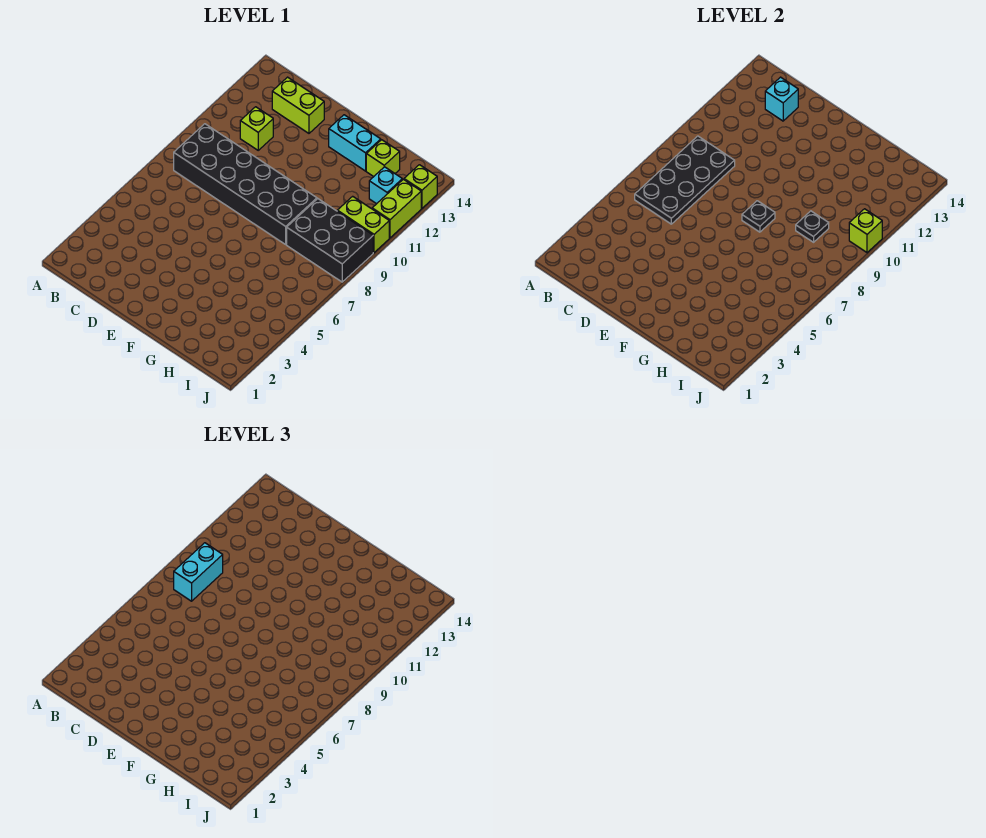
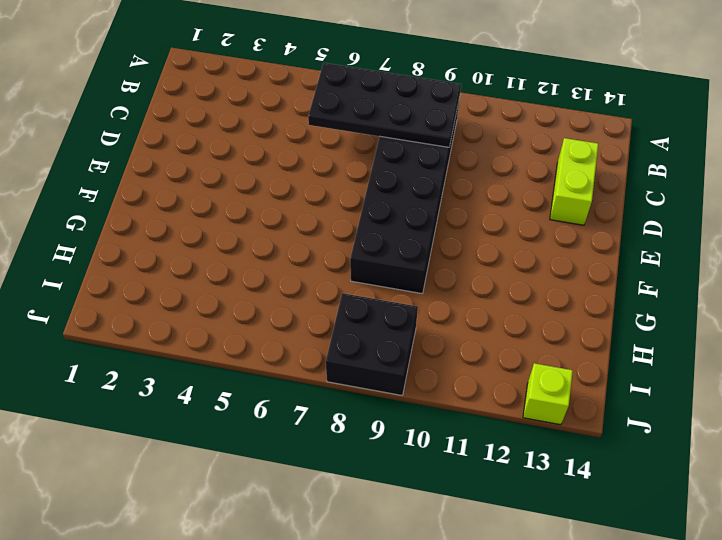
black brick I8:J9 level 1 -> black brick H8:J9 level 1
none -> lime brick C11 level 1
none -> cyan brick F13:G13 level 1
none -> lime brick H13 level 1

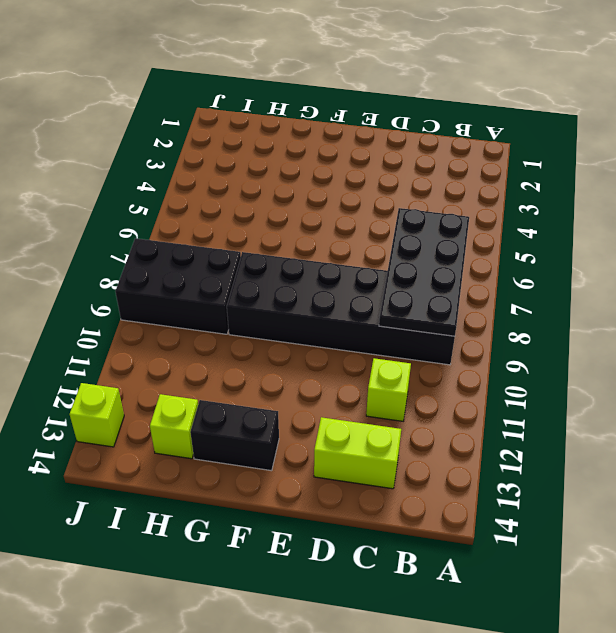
black brick F13:G13 level 1 -> cyan brick F13:G13 level 1
none -> lime brick I10:J10 level 1
none -> cyan brick I12 level 1
none -> lime brick J11:J12 level 1

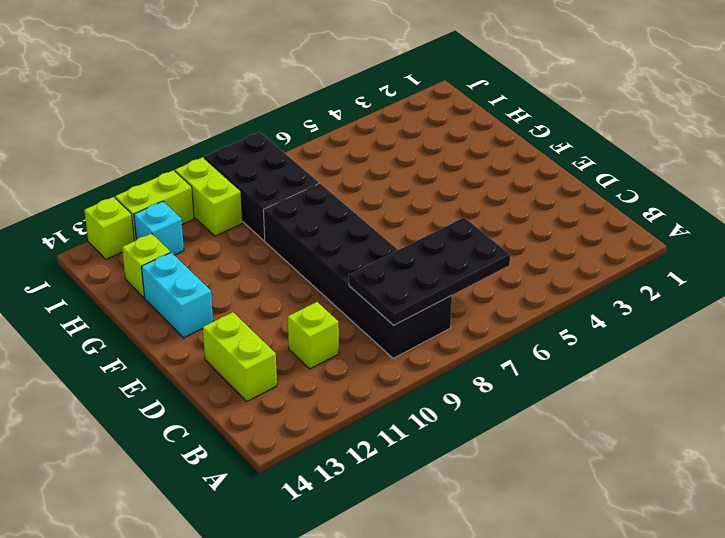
none -> cyan brick C13 level 2
none -> black plate F8 level 2
none -> black plate H9 level 2

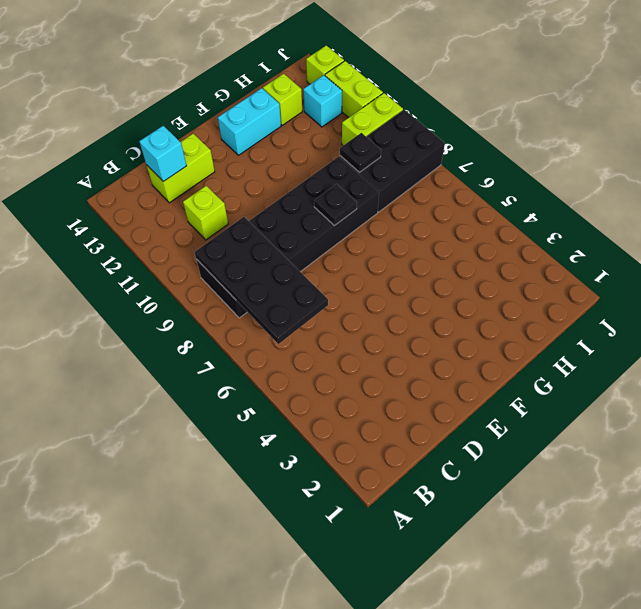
none -> lime brick J10 level 2
none -> cyan brick B8:B9 level 3

